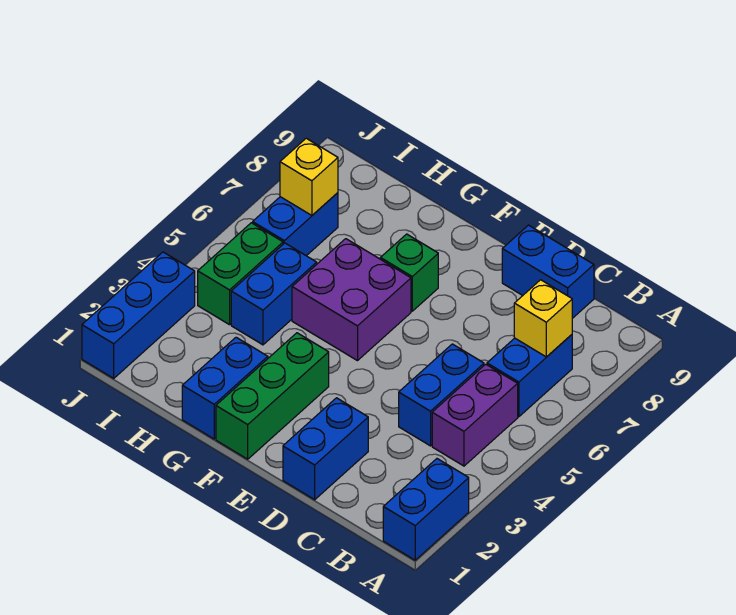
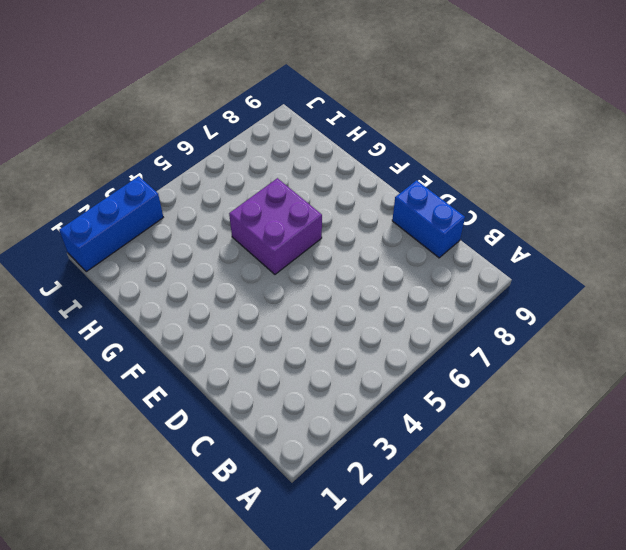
none -> blue brick A1:A2 level 1
none -> purple brick B4:B5 level 1
none -> blue brick B6:B7 level 1

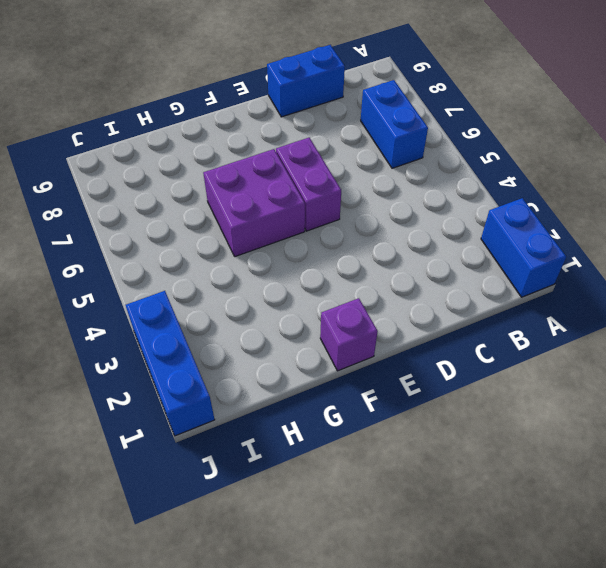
purple brick E5:E6 level 1 -> purple brick B4:B5 level 1
purple brick F1 level 1 -> green brick F1:F3 level 1
none -> blue brick C4:C5 level 1
none -> blue brick D1:D2 level 1
none -> green brick F7 level 1

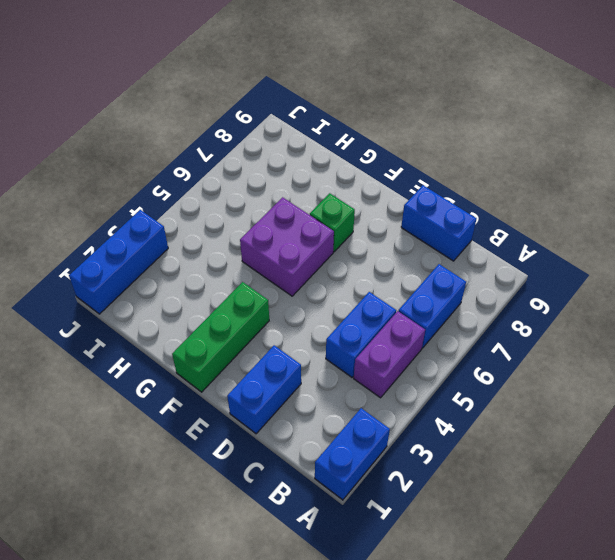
none -> blue brick G1:G2 level 1
none -> blue brick H4:H5 level 1
none -> green brick I4:I5 level 1

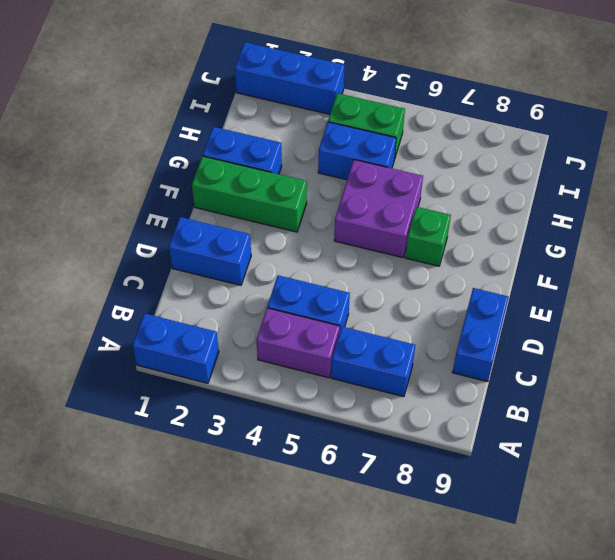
none -> blue brick I6:I7 level 1
none -> yellow brick B7 level 2
none -> yellow brick I7 level 2

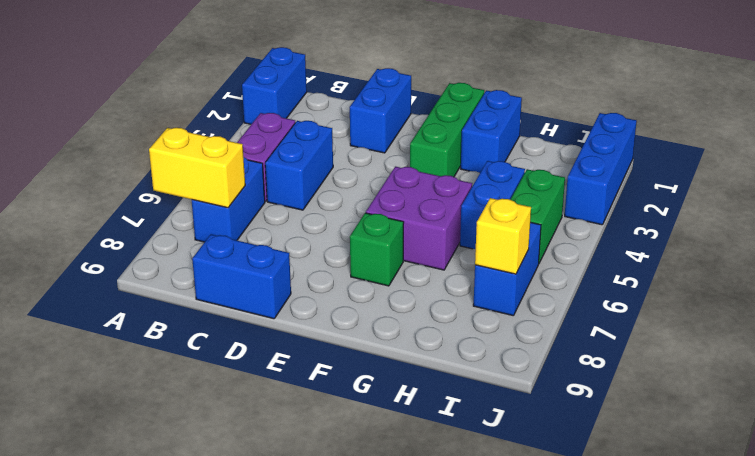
yellow brick A7:B7 level 2 -> yellow brick B7 level 2

